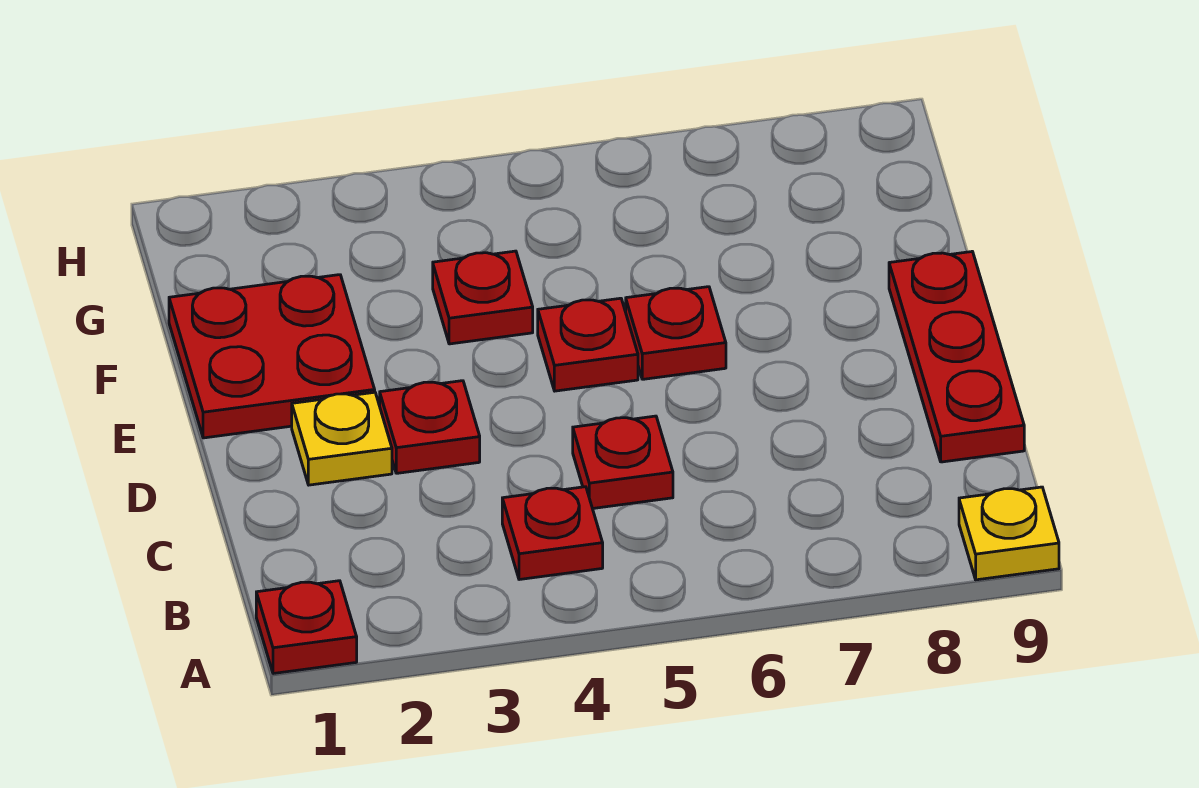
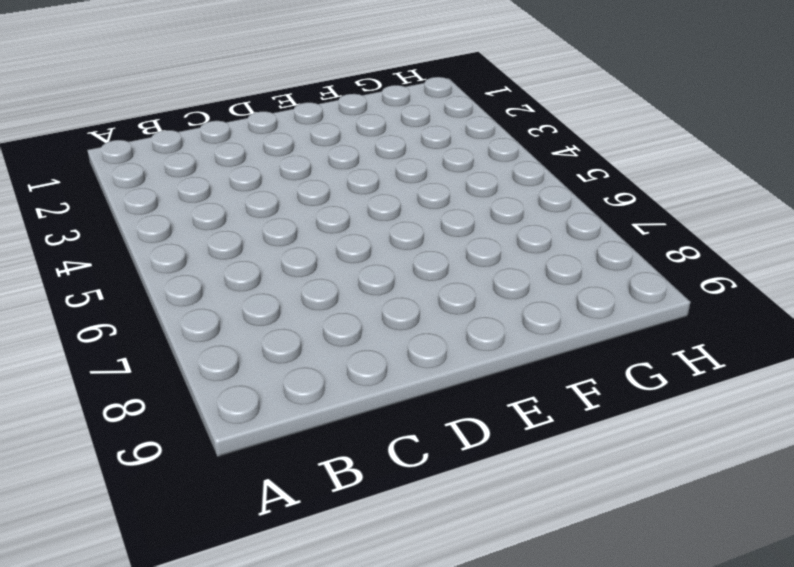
none -> red plate A1 level 1
none -> yellow plate A9 level 1

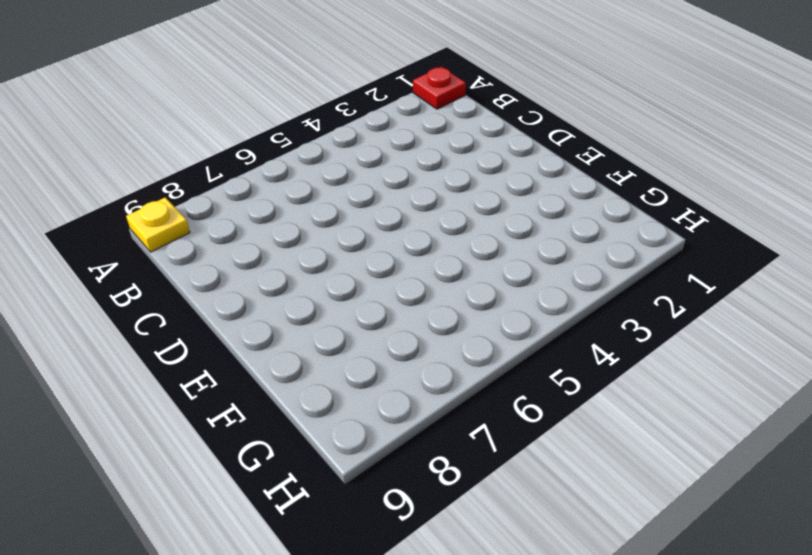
none -> red plate B4 level 1
none -> red plate C5 level 1

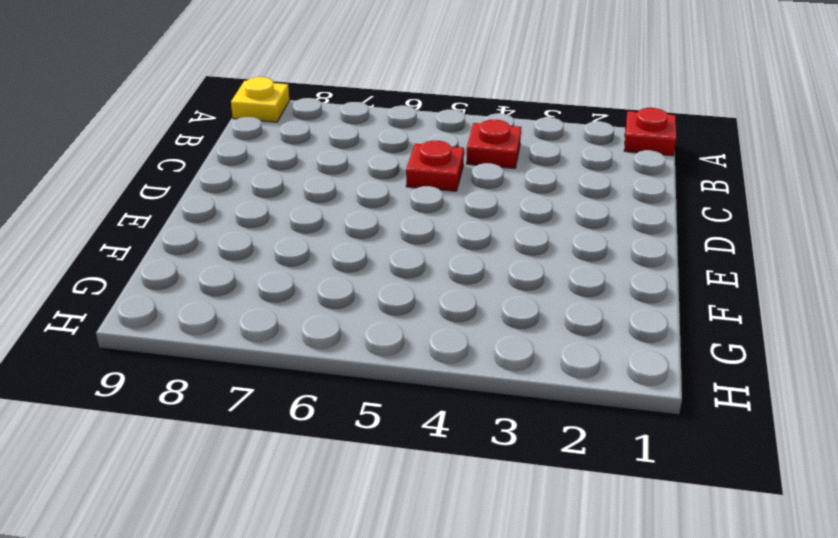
none -> red plate C9:E9 level 1
none -> yellow plate D2 level 1

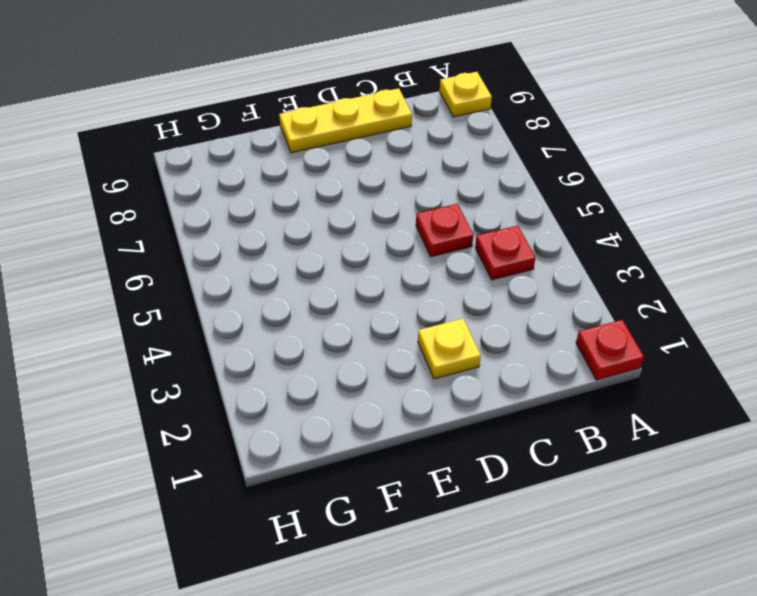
yellow plate C9:E9 level 1 -> red plate C9:E9 level 1
none -> red plate D3 level 1
none -> red plate E1:F2 level 1

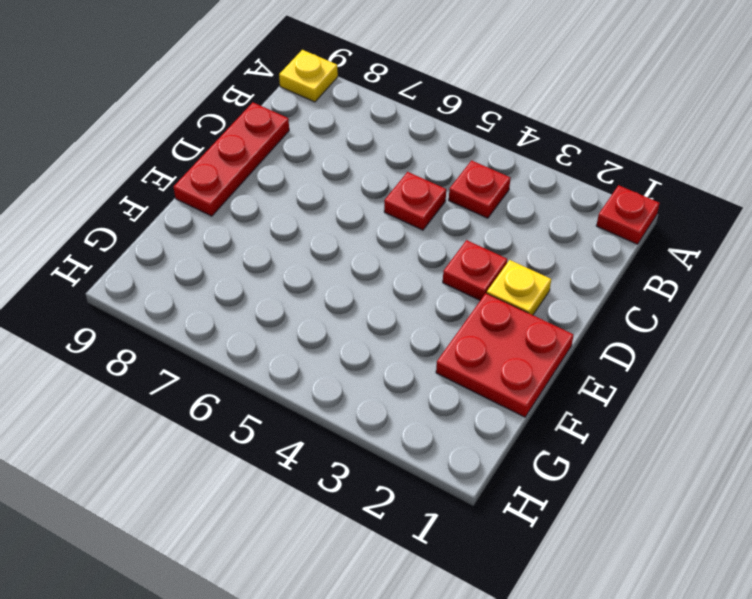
none -> red plate E5 level 1
none -> red plate E6 level 1

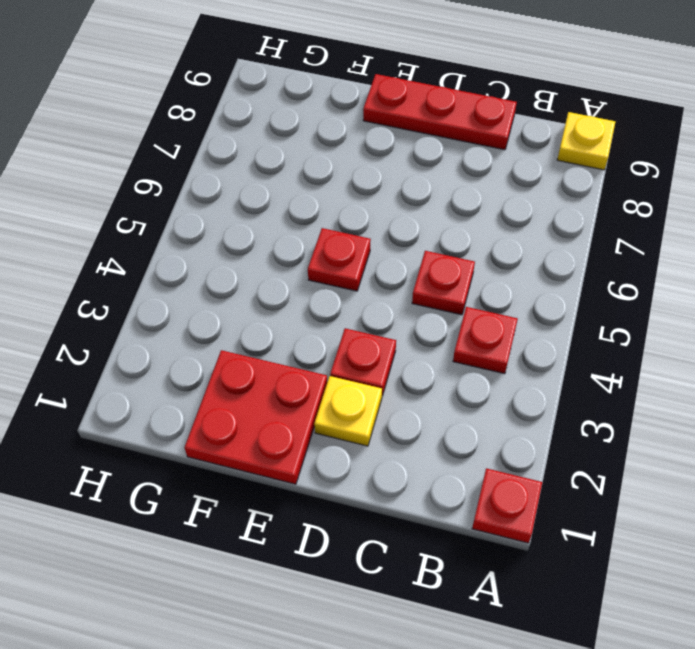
none -> red plate E6 level 1
none -> red plate F4 level 1

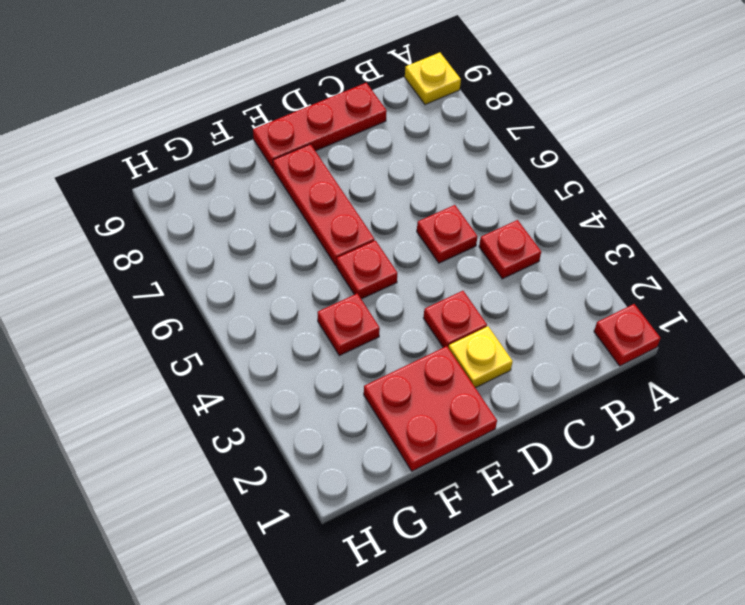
red plate E6:E8 level 1 -> red plate E6 level 1

